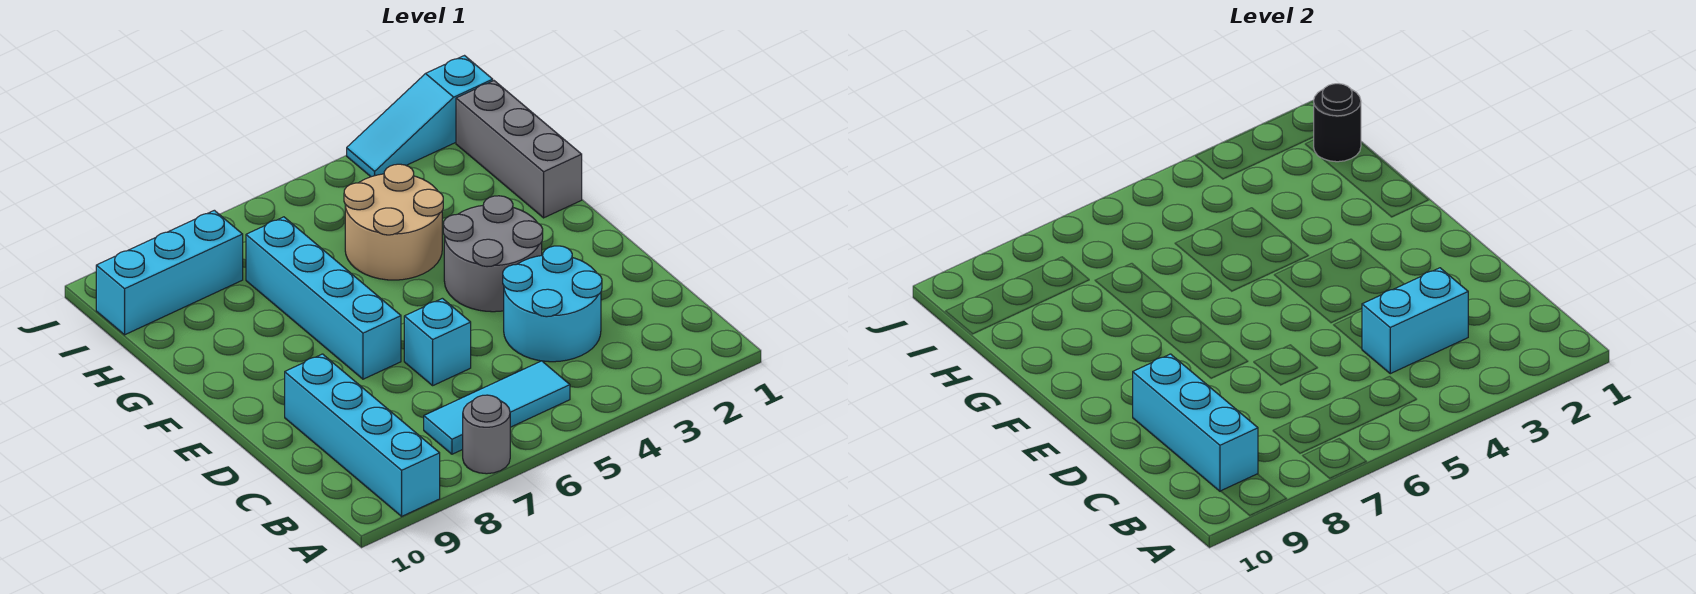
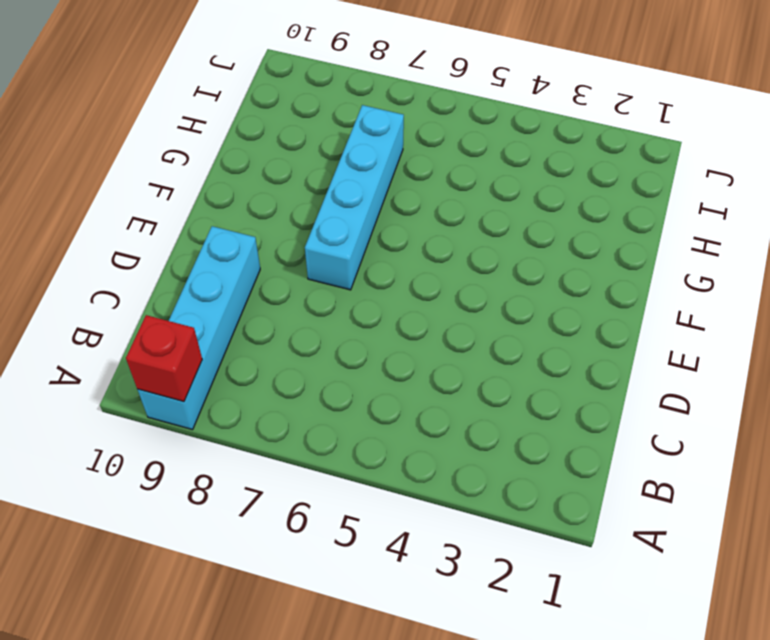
red brick A9 level 2 -> none
none -> grey round brick A7 level 1
none -> cyan tile B5:B7 level 1
none -> cyan round brick C3:D4 level 1

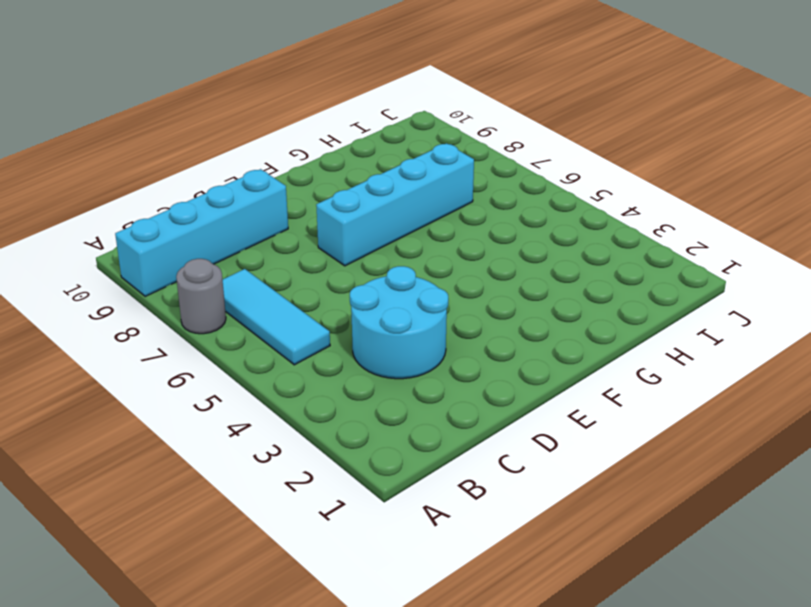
none -> cyan brick D6 level 1
none -> grey round brick E3:F4 level 1
none -> grey brick G1:I1 level 1

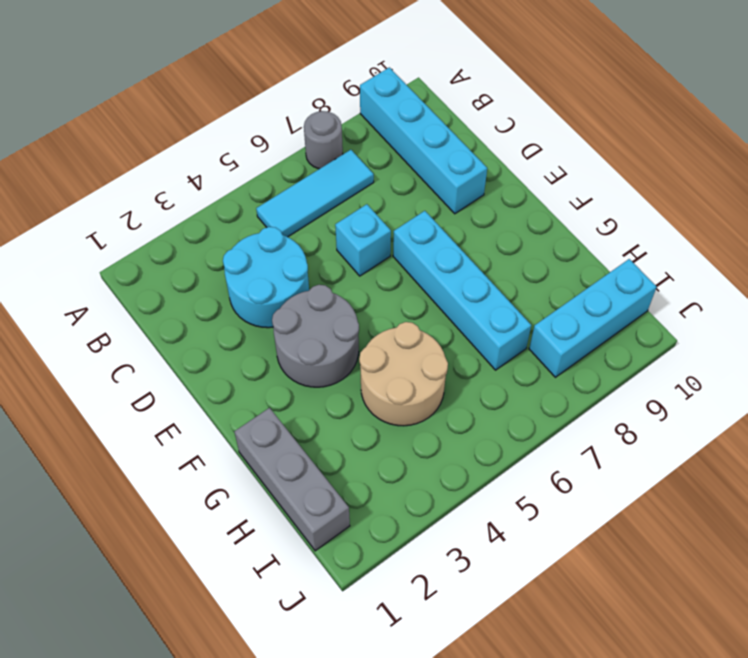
none -> cyan slope J1:J3 level 1 top 1
none -> cyan brick B9:D9 level 2
none -> cyan brick C3:C4 level 2

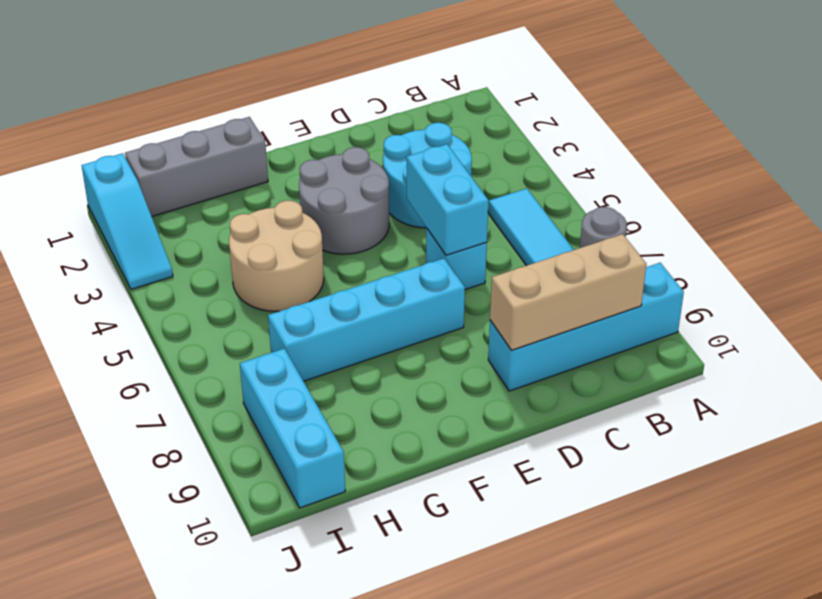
tan brick B9:D9 level 2 -> cyan brick B9:D9 level 2
cyan brick D5:D6 level 2 -> cyan brick C3:C4 level 2
none -> black round brick I1 level 2

